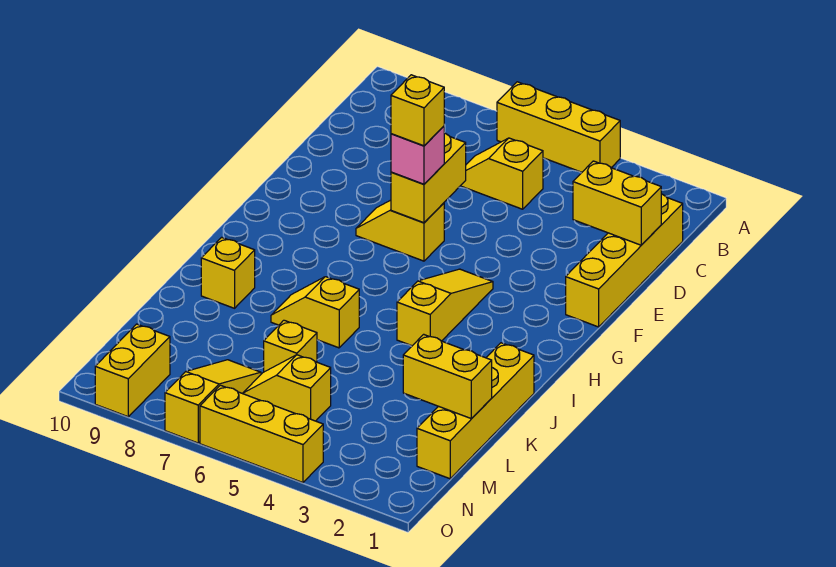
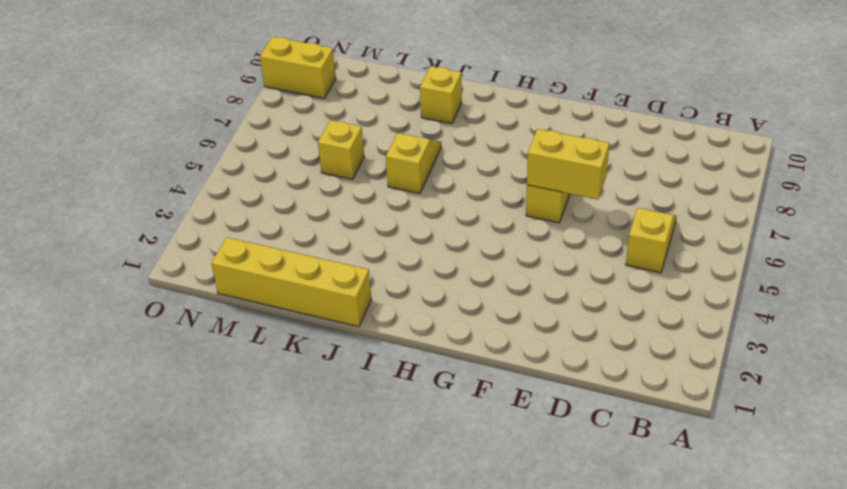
none -> yellow brick A4:A6 level 1
none -> yellow brick C1:F1 level 1
none -> yellow slope G4:I4 level 1 top I

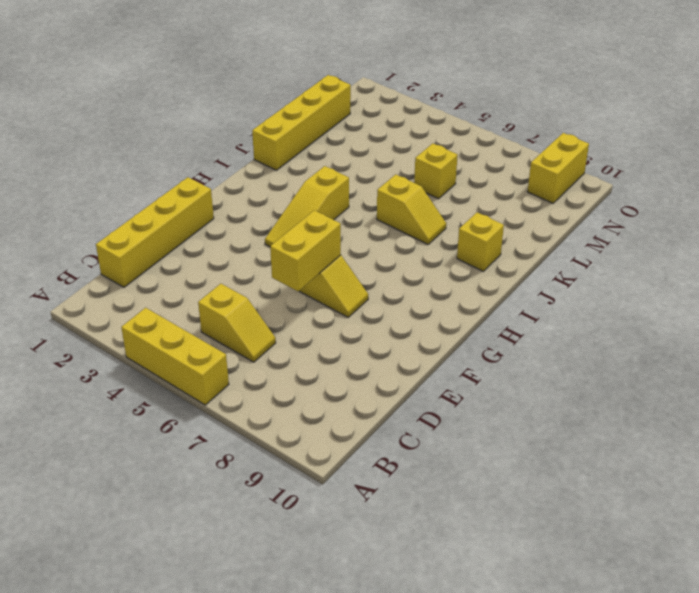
none -> yellow slope M5:M6 level 1 top 5
none -> yellow slope M7:O7 level 1 top O
none -> yellow brick O4:O6 level 1

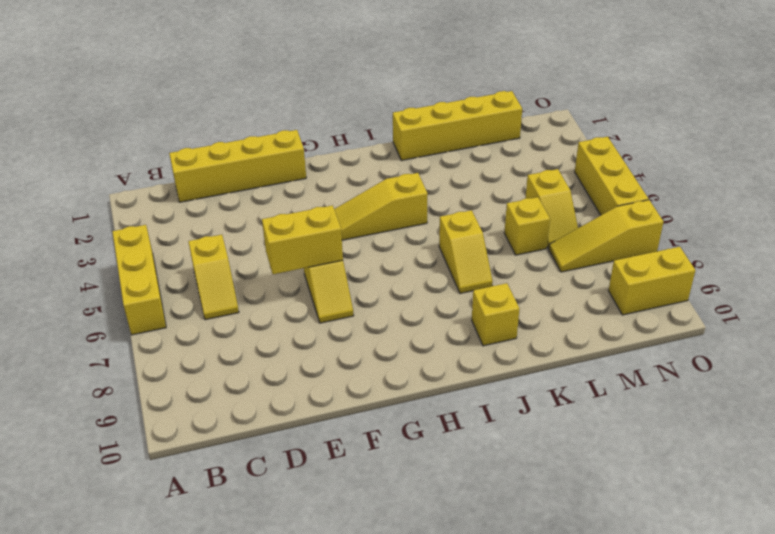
none -> yellow brick D1:D2 level 2
none -> yellow brick L1:L2 level 2
none -> pink brick F6 level 3

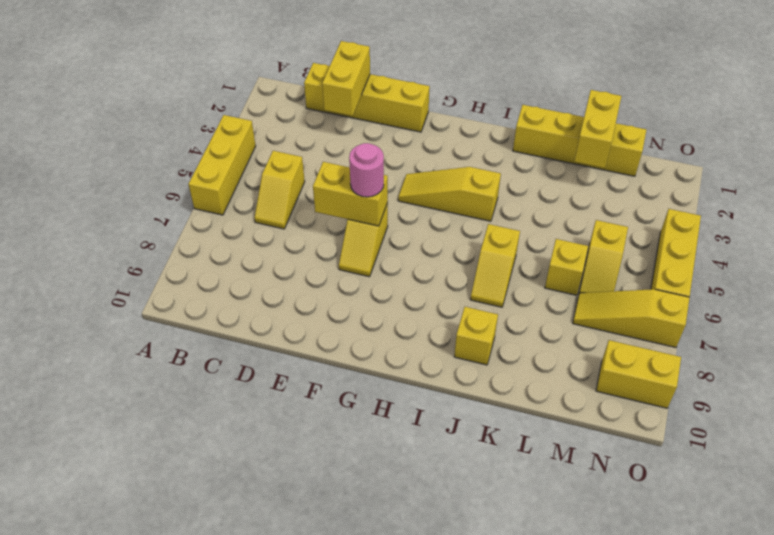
pink round brick F6 level 3 -> pink brick F6 level 3
none -> yellow brick F6 level 4

